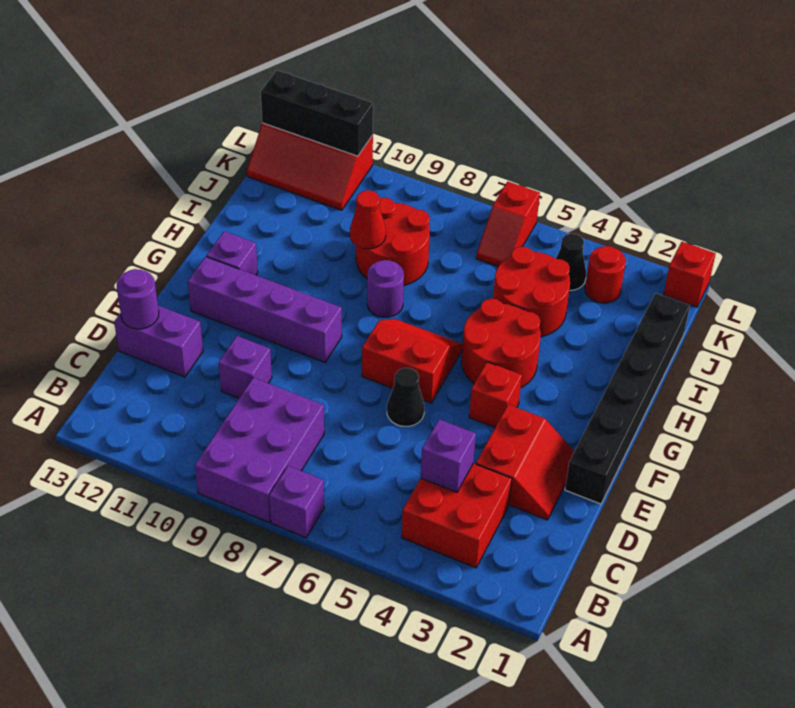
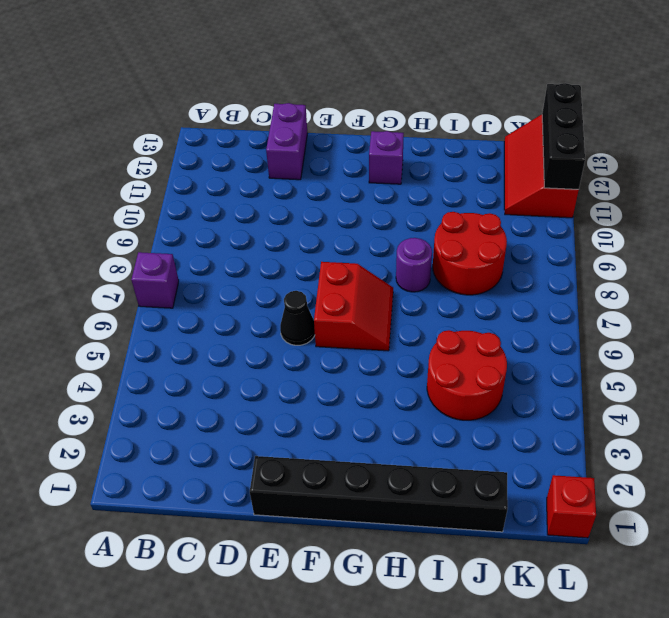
none -> purple brick A8:C9 level 1
none -> red brick B3:C4 level 1
none -> red slope D2:E3 level 1 top 3

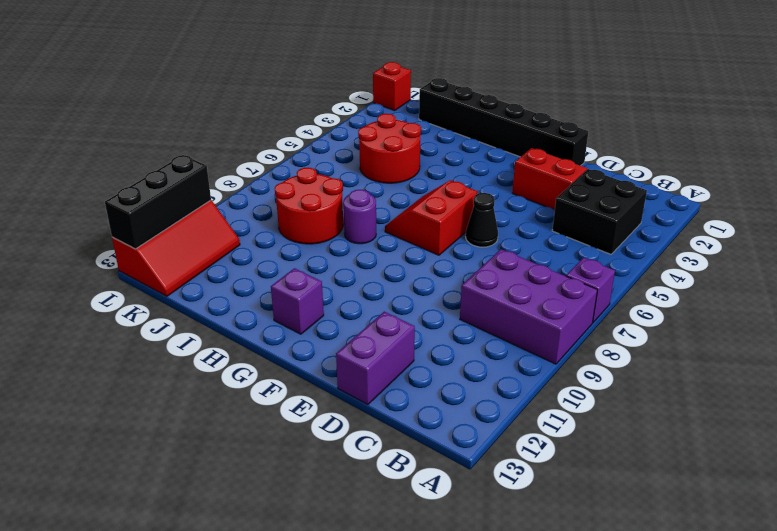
black brick B3:C4 level 1 -> red brick B3:C4 level 1
none -> purple brick D10 level 1
none -> red brick F4 level 1
none -> purple brick F9:F12 level 1

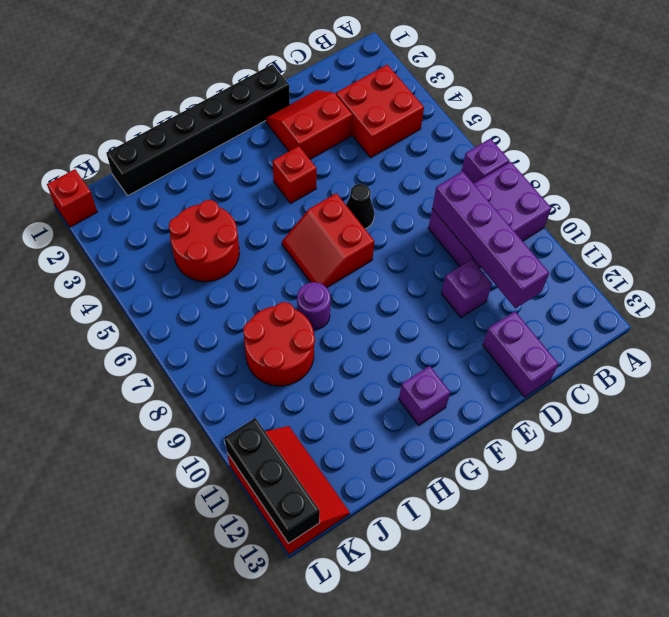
purple brick C8:C11 level 2 -> purple brick F9:F12 level 1
none -> red round brick G4:H5 level 1
none -> red round brick K3 level 1
none -> black cone K4 level 1

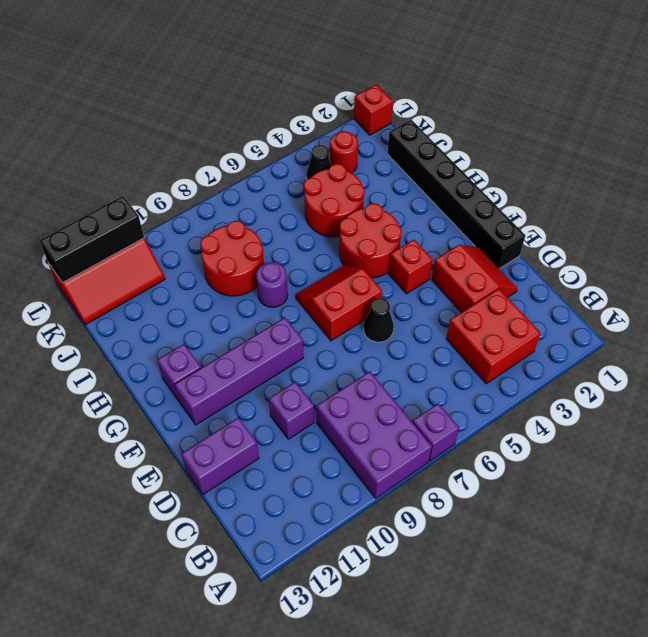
none -> red slope K6:L6 level 1 top L
none -> purple brick C4 level 2
none -> purple round brick D13 level 2

